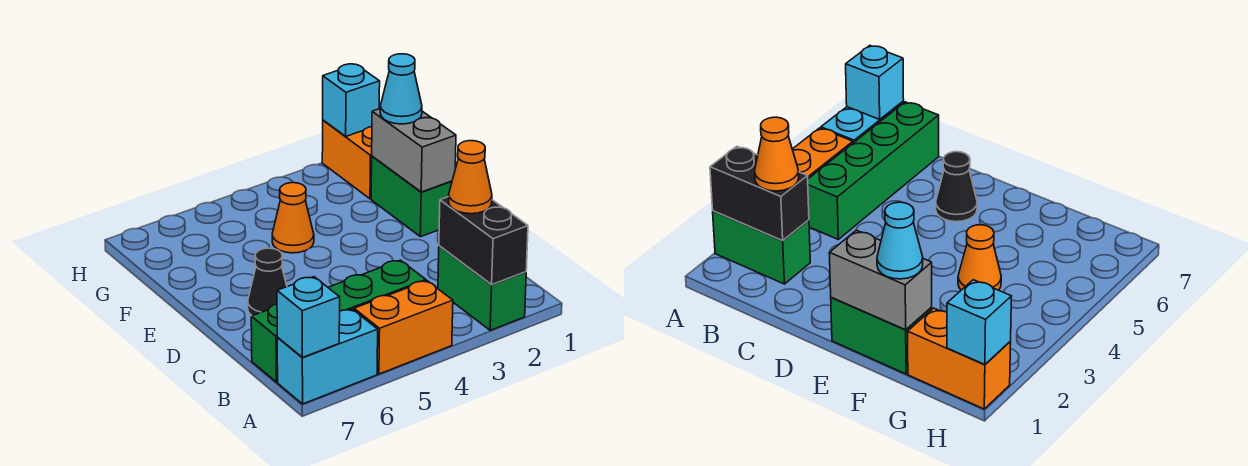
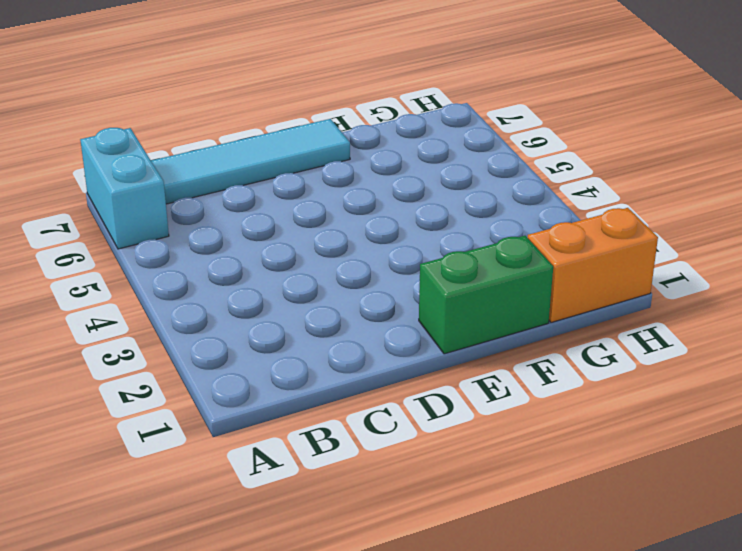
cyan tile B7:E7 level 1 -> green brick B4:B7 level 1
none -> green brick A2:B2 level 1
none -> orange brick A4:A5 level 1
none -> black cone D6 level 1

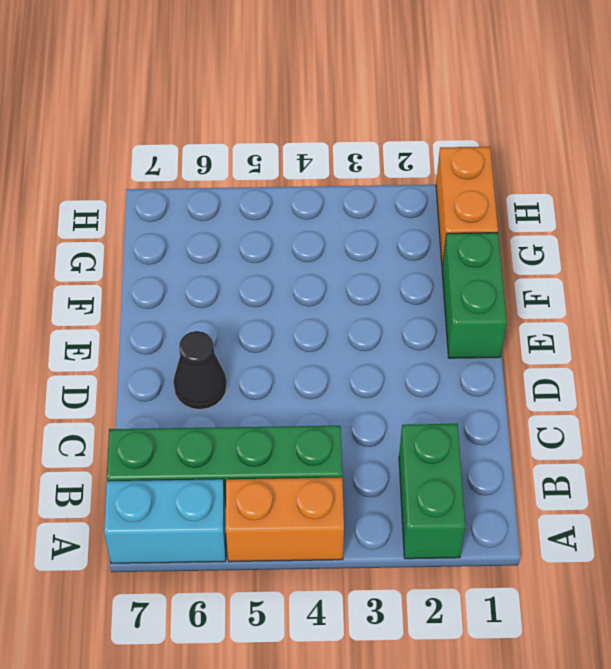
none -> orange cone F4 level 1
none -> black brick A2:B2 level 2
none -> cyan brick A7 level 2

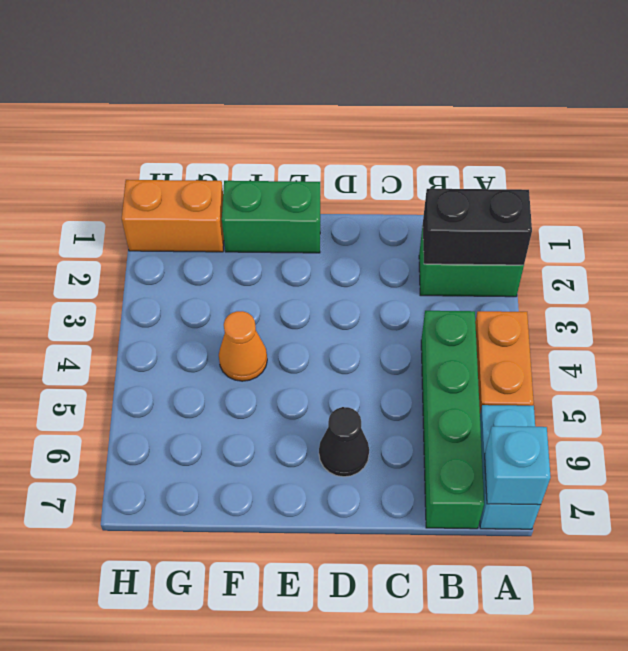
none -> grey brick E1:F1 level 2
none -> cyan brick H1 level 2
none -> orange cone B2 level 3

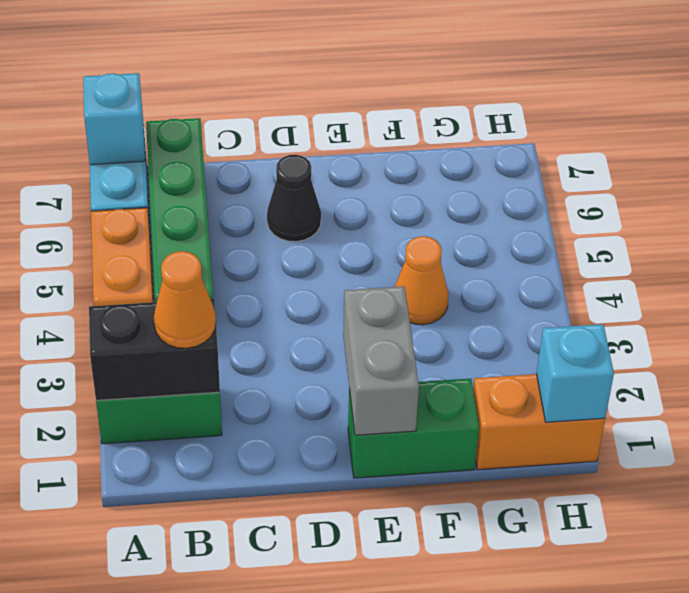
grey brick E1:E2 level 2 -> grey brick E1:F1 level 2
none -> cyan cone F1 level 3

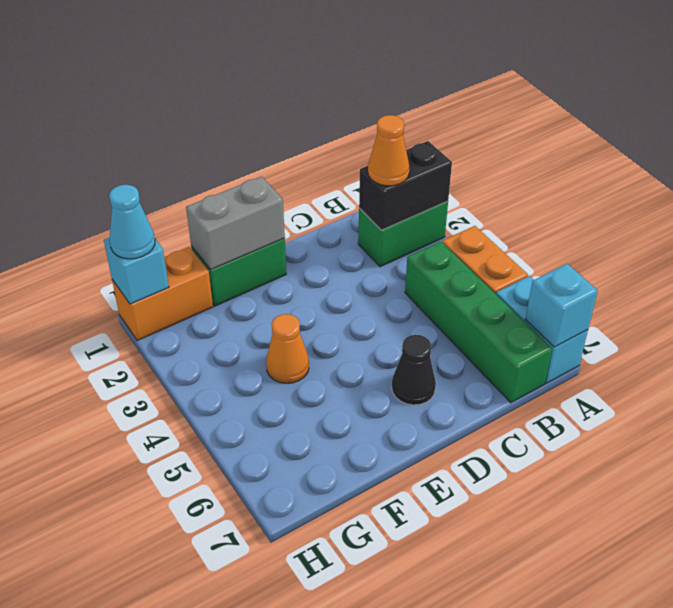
cyan cone H1 level 3 -> cyan cone F1 level 3

